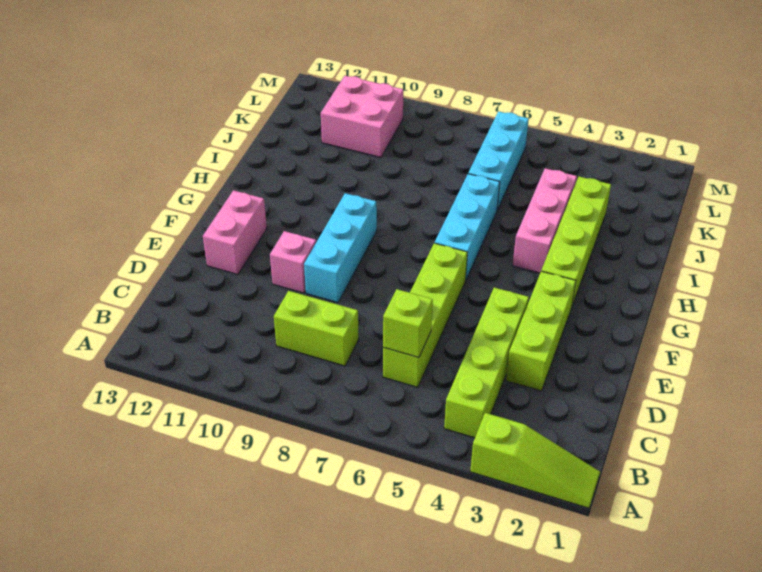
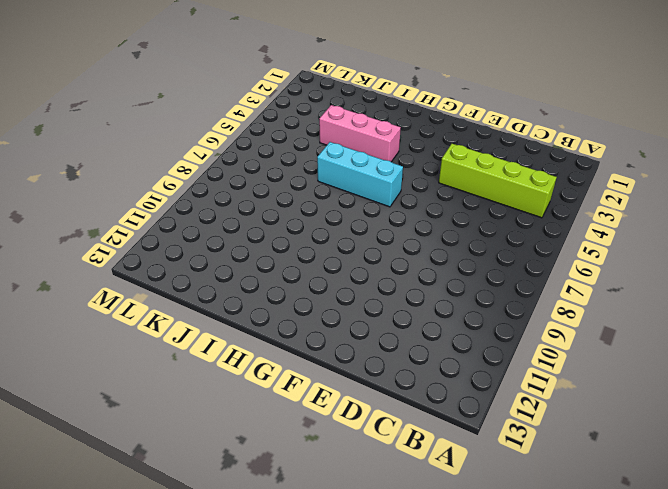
none -> lime slope A1:A3 level 1 top 3
none -> lime brick C6:F6 level 1
none -> lime brick C8:C9 level 1

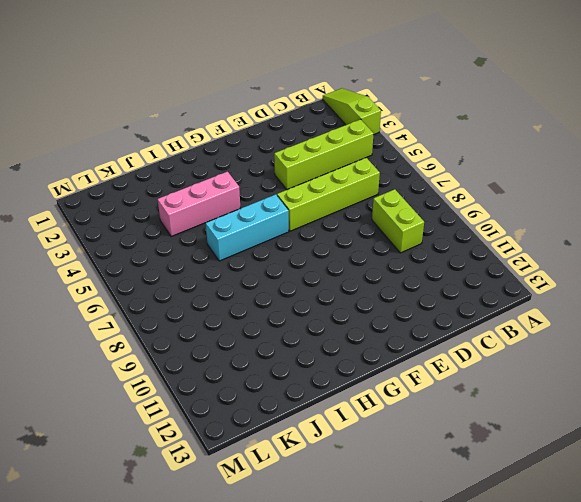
none -> lime brick D3:F3 level 1
none -> cyan brick E9:G9 level 1
none -> pink brick E10 level 1

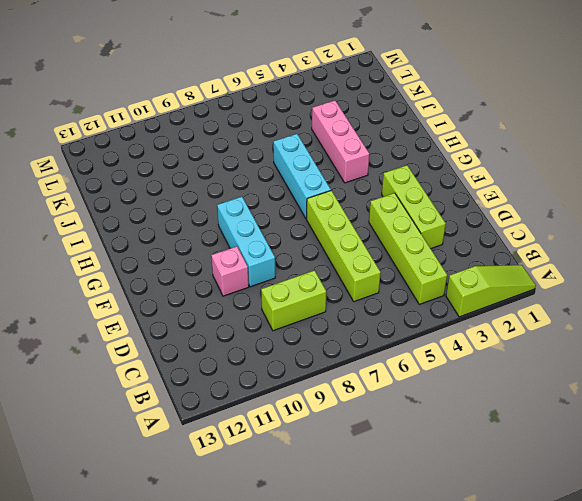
none -> pink brick E12:F12 level 1
none -> lime brick G3:J3 level 1
none -> cyan brick J6:L6 level 1

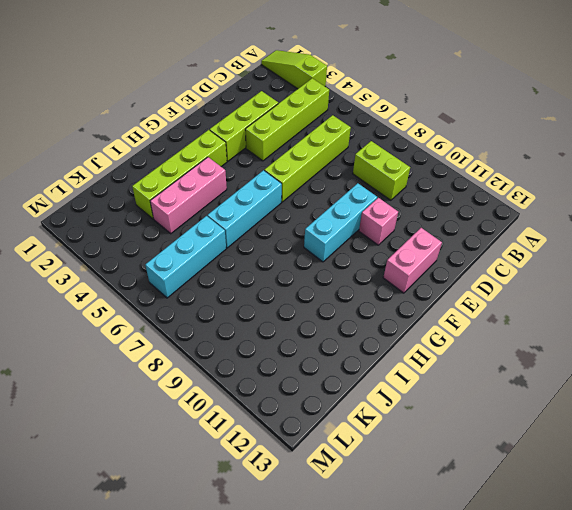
none -> pink brick K10:L11 level 1
none -> lime brick C6 level 2

